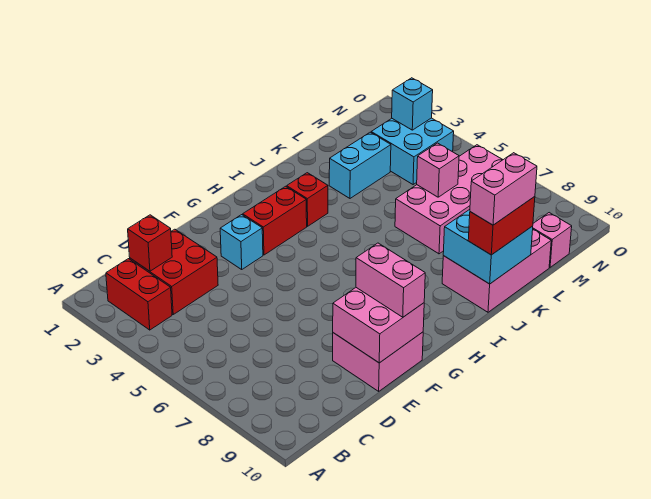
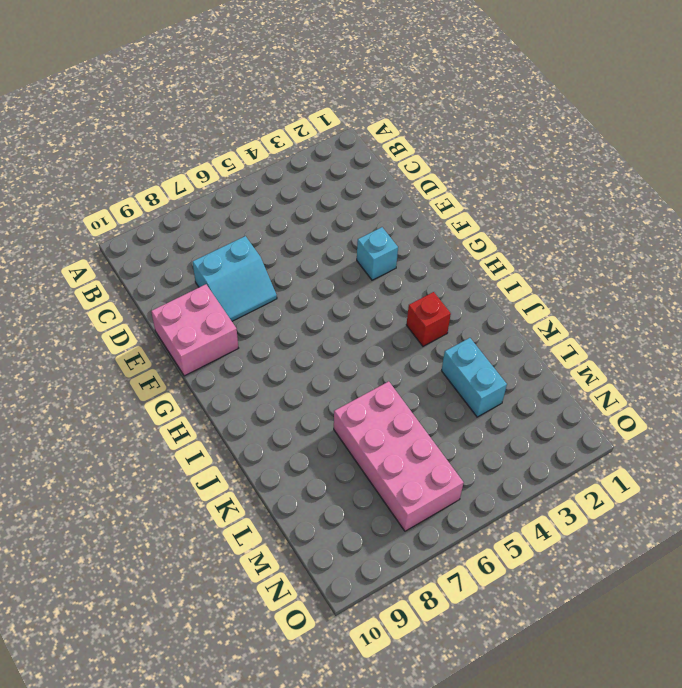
cyan slope D7:E8 level 1 top D -> none
none -> red brick B2:B3 level 1
none -> red brick C2:D3 level 1
none -> red brick G3:H3 level 1

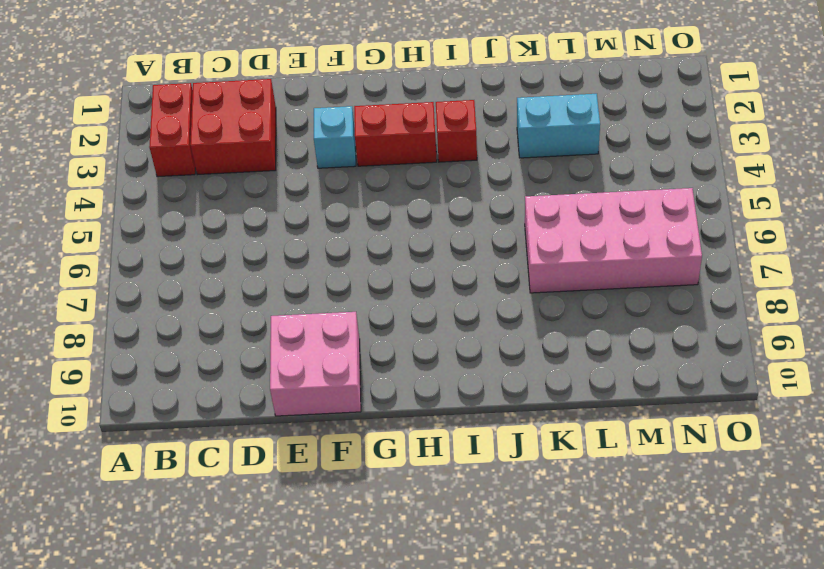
none -> pink brick J9:L10 level 1
none -> cyan brick M3:N4 level 1
none -> pink brick M10 level 1

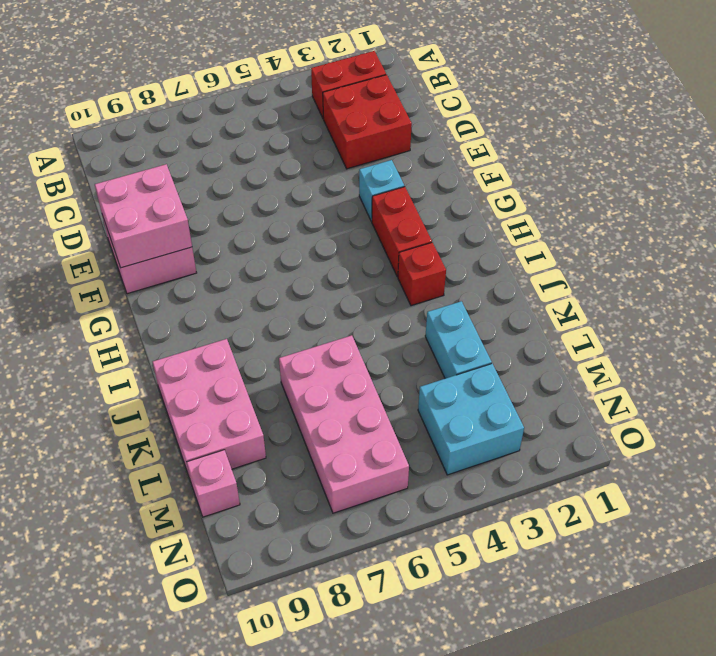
none -> red brick C2 level 2
none -> cyan brick J9:K10 level 2
none -> pink brick L6 level 2

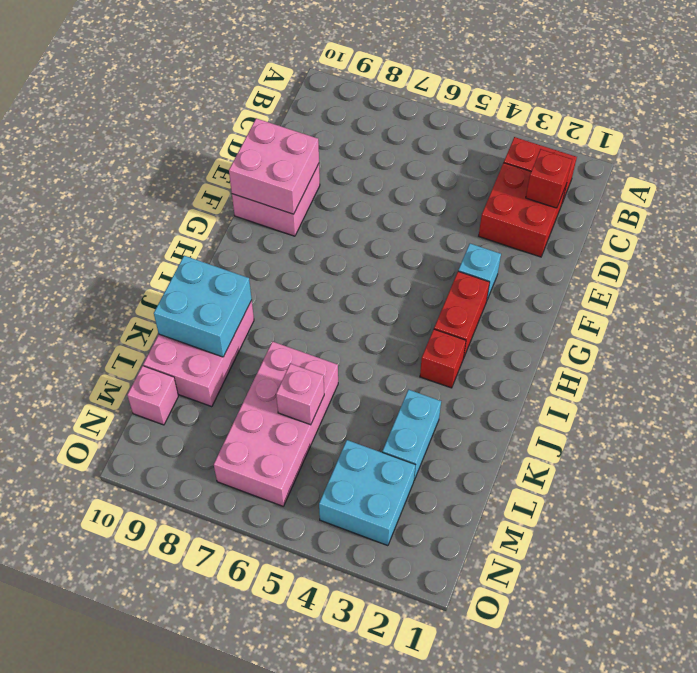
none -> cyan brick N3 level 2
none -> pink brick F9:F10 level 3
none -> red brick J10:K10 level 3

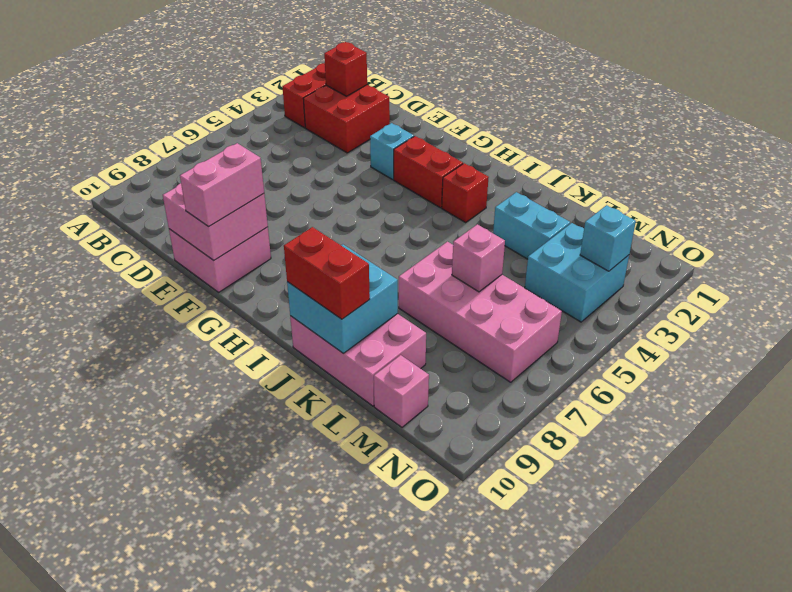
none -> pink brick J10:K10 level 4

